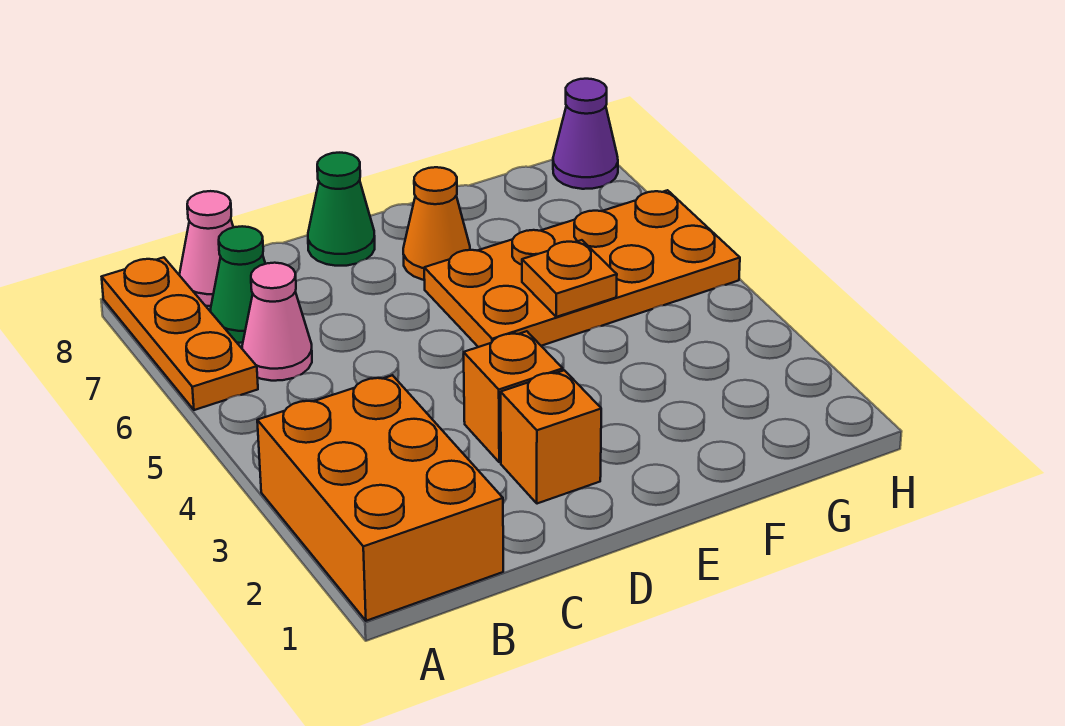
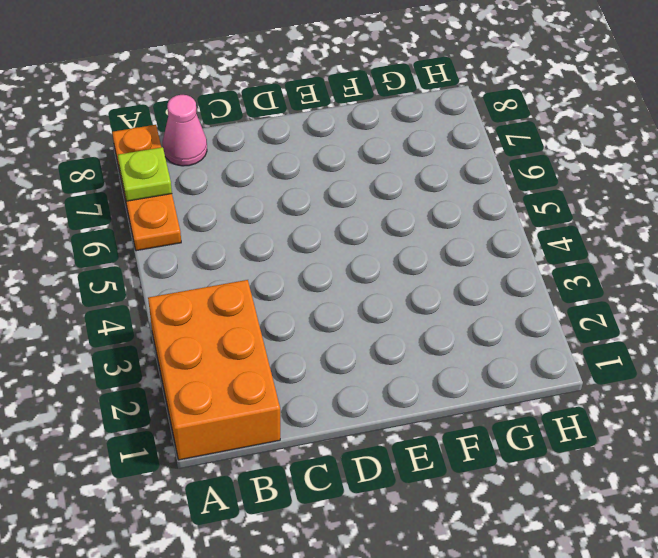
lime plate A7 level 2 -> none
none -> pink cone B6 level 1
none -> green cone B7 level 1
none -> orange brick D2 level 1

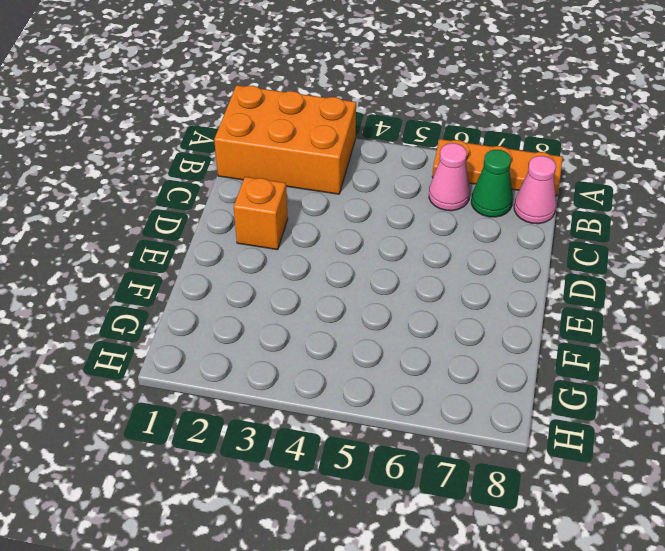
none -> orange brick D3 level 1
none -> green cone D8 level 1
none -> orange plate E5:H6 level 1

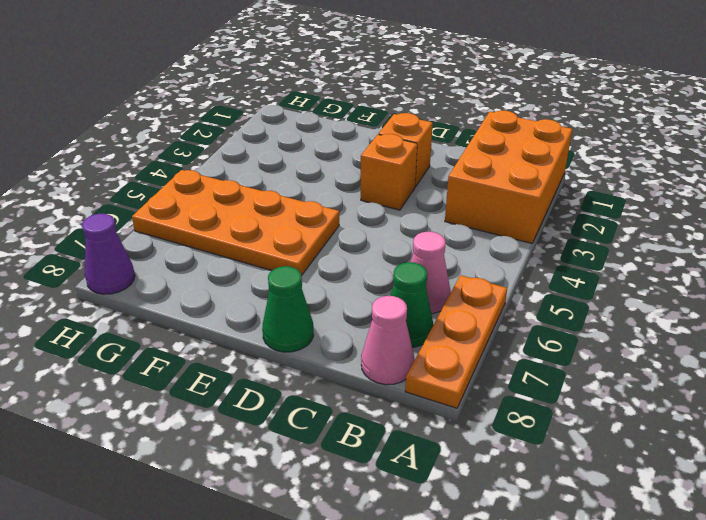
none -> orange cone E7 level 1
none -> orange plate F5 level 2

